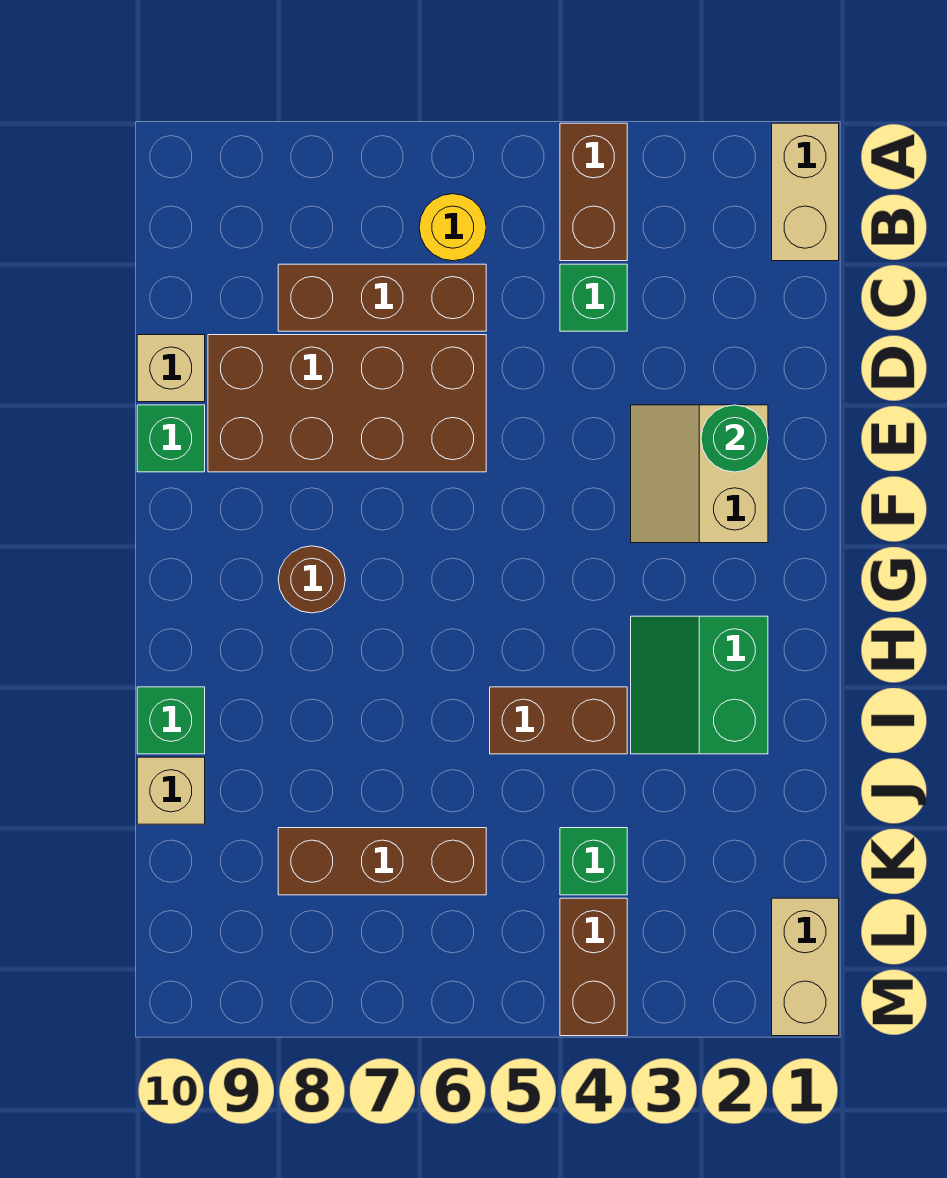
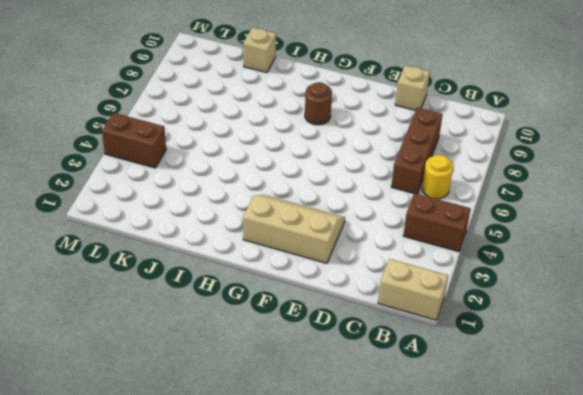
tan slope E2:G3 level 1 top 2 -> tan slope E2:F3 level 1 top 2
none -> green brick C4 level 1
none -> brown brick D6:E9 level 1
none -> green brick E10 level 1

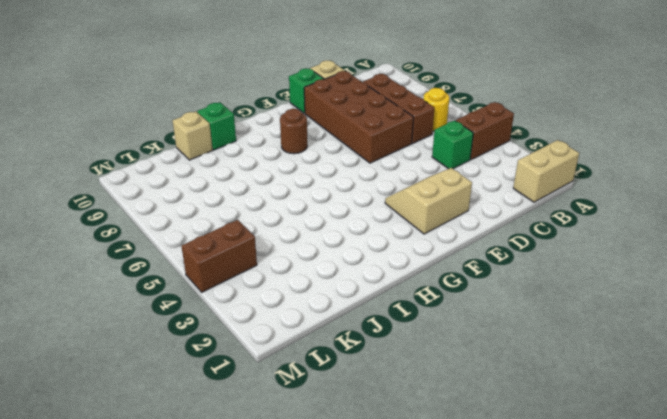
none -> green slope H2:I3 level 1 top 2
none -> brown brick I4:I5 level 1
none -> green brick K4 level 1

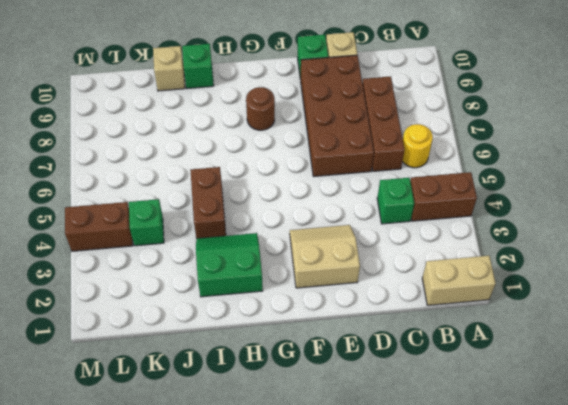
none -> brown brick K6:K8 level 1
none -> tan brick L1:M1 level 1
none -> green round brick E2 level 2

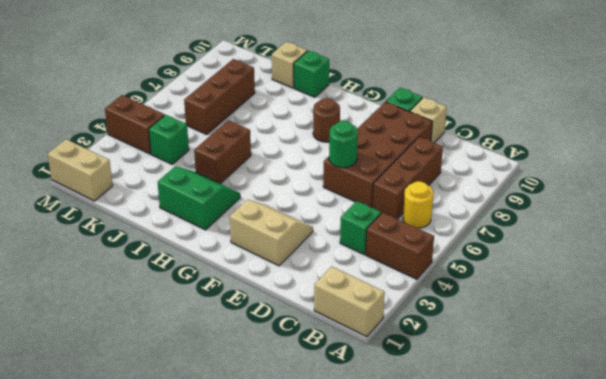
green round brick E6 level 2 -> green round brick E2 level 2

